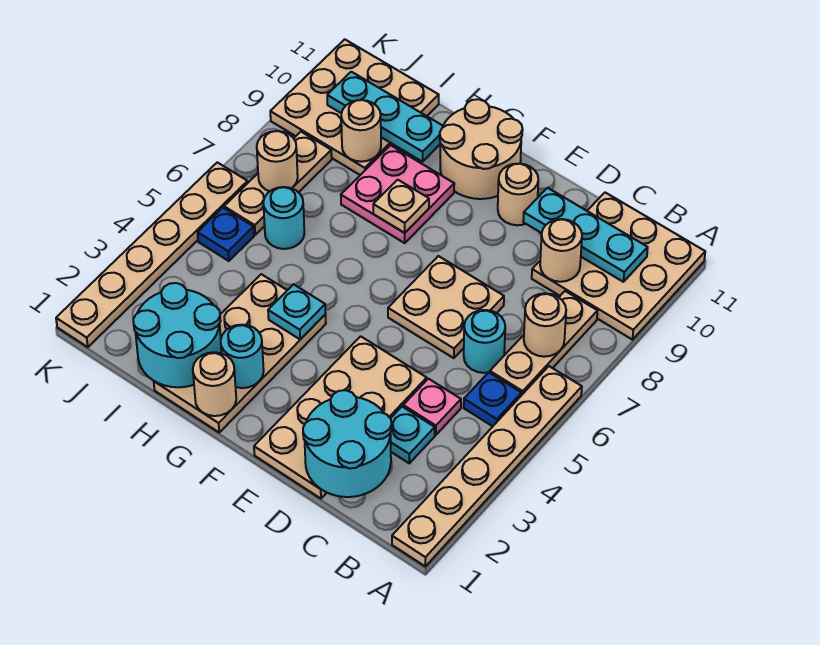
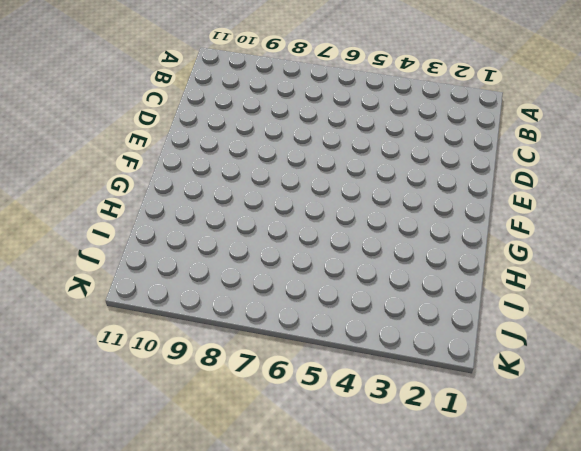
none -> tan plate A1:A6 level 1
none -> tan plate A9:C11 level 1
none -> blue plate B5 level 1
none -> tan plate B6:B8 level 1

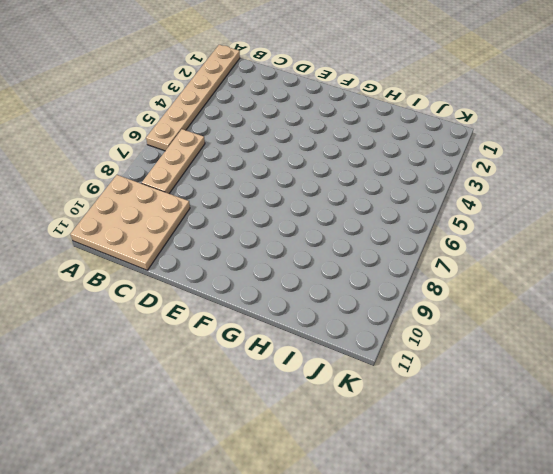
none -> blue plate B5 level 1
none -> cyan plate C3 level 1
none -> pink plate C4 level 1
none -> cyan round brick C6 level 1

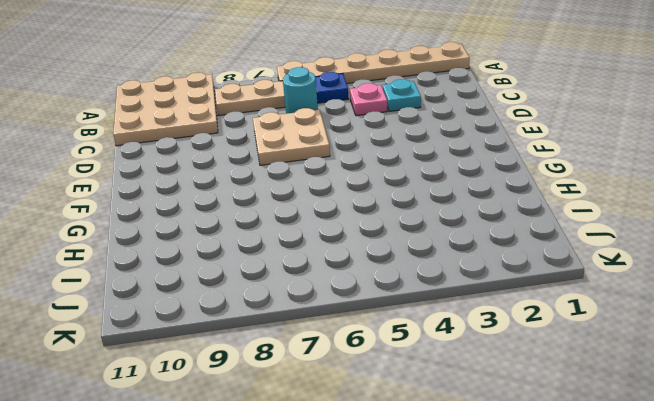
none -> tan plate D1:E4 level 1
none -> tan round brick E10 level 1
none -> tan round brick F10:G11 level 1
none -> tan plate G1:H4 level 1

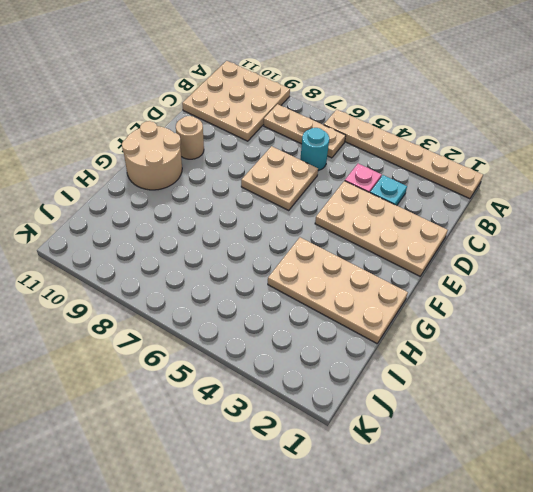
none -> blue plate B5 level 1
none -> pink plate G8:H9 level 1
none -> cyan round brick I6 level 1
none -> tan plate I9:K11 level 1

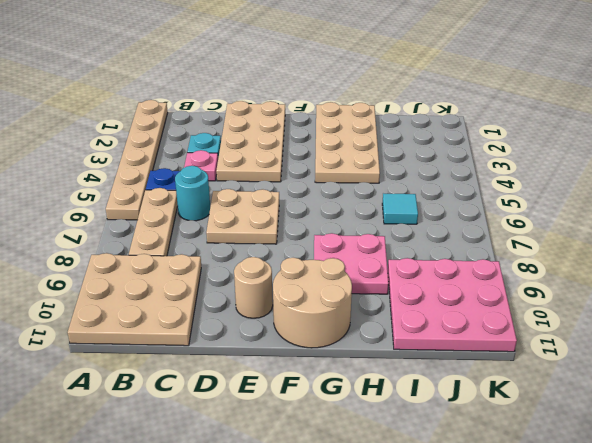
cyan tile I6 level 1 -> cyan round brick I6 level 1
pink plate I9:K11 level 1 -> tan plate I9:K11 level 1
none -> blue plate J5 level 1
none -> tan plate J6:J8 level 1
none -> tan plate K1:K6 level 1
none -> tan round brick B7 level 2

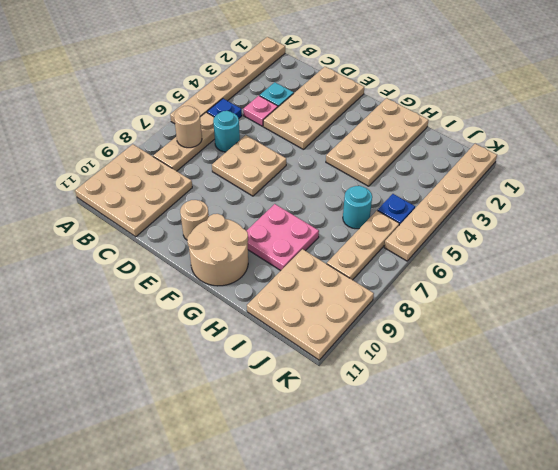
none -> cyan plate B10:D10 level 2
none -> cyan round brick C1:D2 level 2
none -> tan round brick C9 level 2
none -> tan round brick G1 level 2

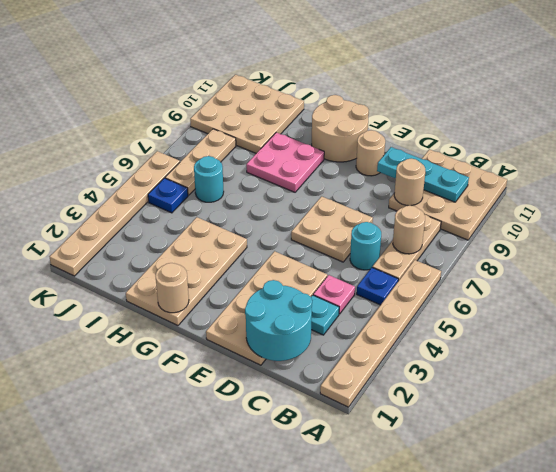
none -> cyan round brick G2 level 2
none -> cyan plate G4 level 2
none -> tan plate G8 level 2
none -> cyan round brick H1:I2 level 2

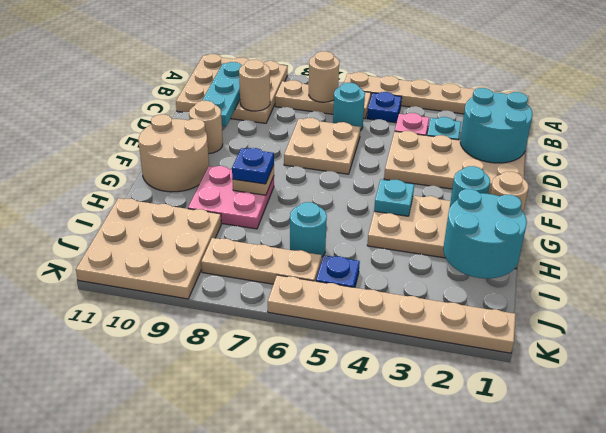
blue plate G8 level 3 -> none
none -> cyan plate H10:J10 level 2
none -> tan round brick I9 level 2
none -> tan round brick J7 level 2

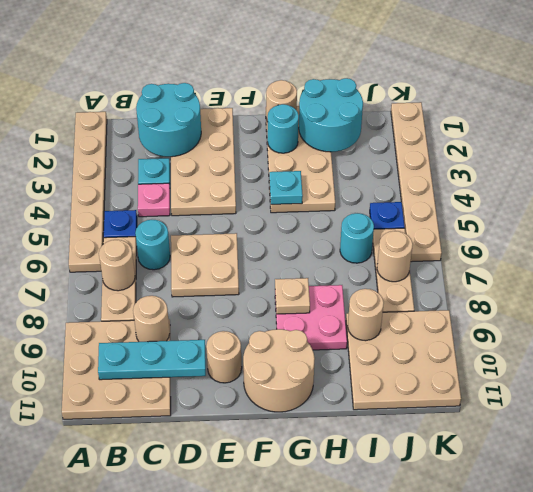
none -> cyan plate H10:J10 level 2

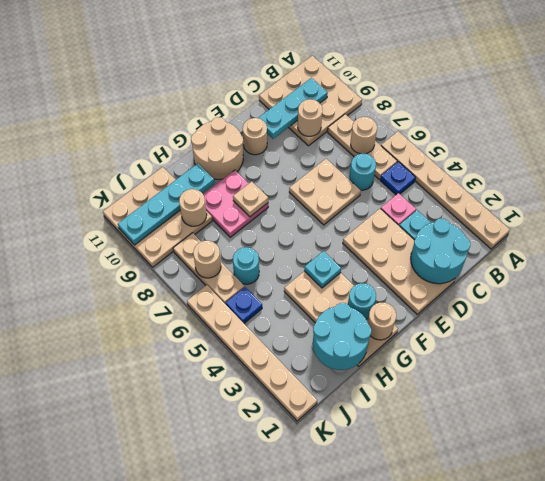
cyan plate H10:K10 level 2 -> cyan plate H10:J10 level 2

